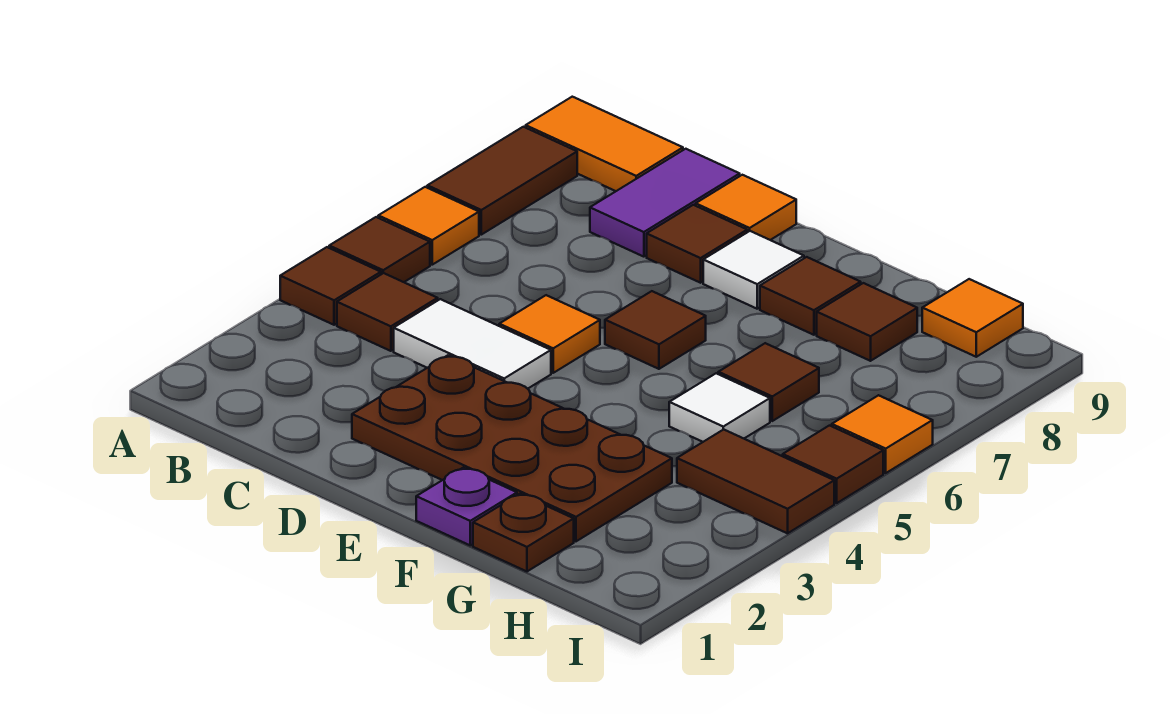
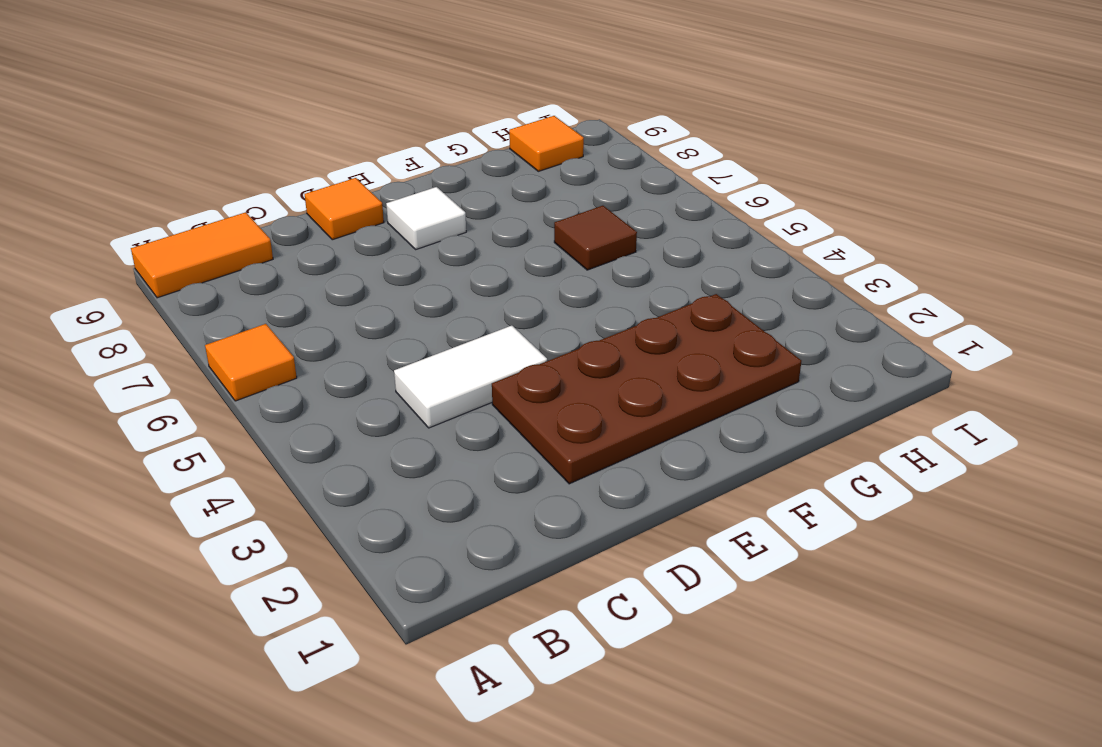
none -> brown tile A4 level 1
none -> brown tile A5 level 1
none -> brown tile A7:A8 level 1

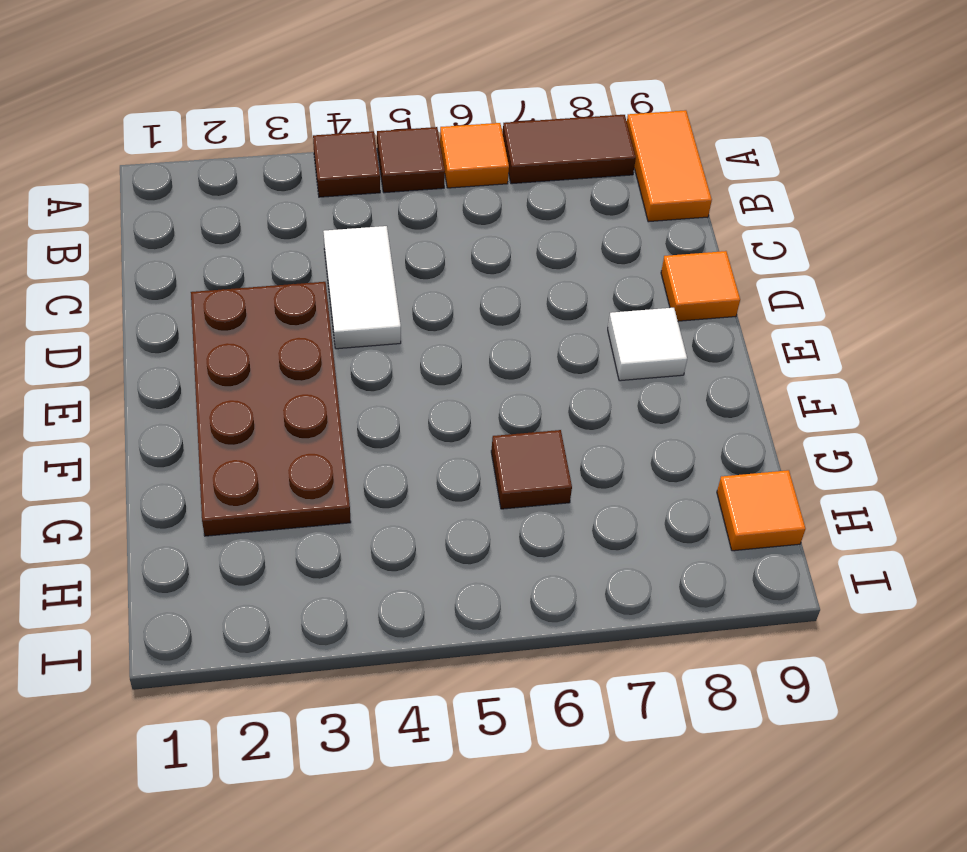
none -> brown tile B4 level 1
none -> purple tile C8:C9 level 1
none -> orange tile D5 level 1

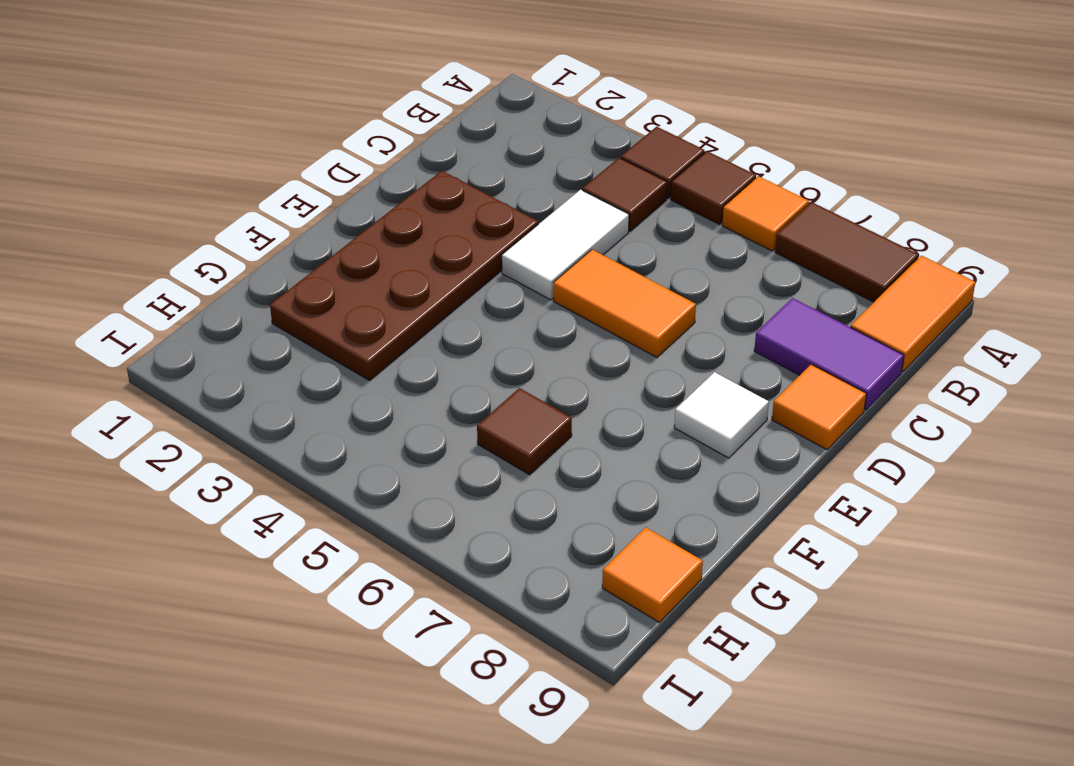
orange tile D5:D6 level 1 -> orange tile D5 level 1
none -> brown tile D8 level 1
none -> brown tile E6 level 1
none -> purple plate F1 level 1

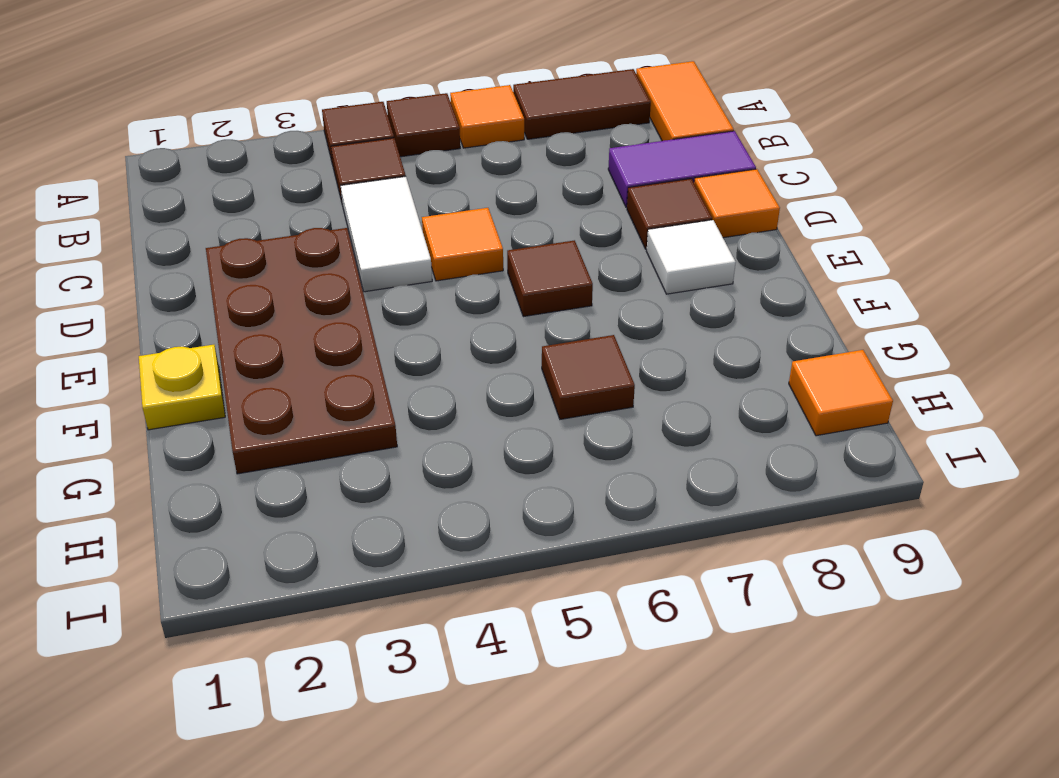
yellow plate F1 level 1 -> purple plate F1 level 1
none -> brown tile F8 level 1
none -> brown plate G1 level 1
none -> white tile G5 level 1

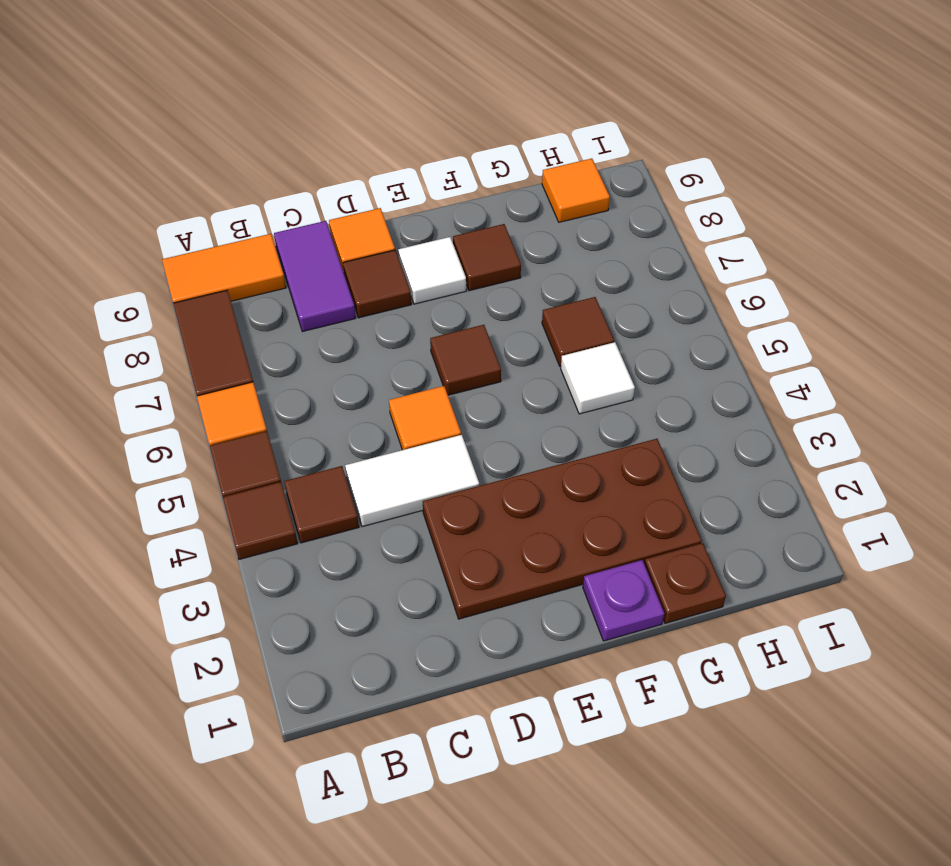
none -> brown tile G8 level 1
none -> brown tile H4:I4 level 1
none -> brown tile I5 level 1

